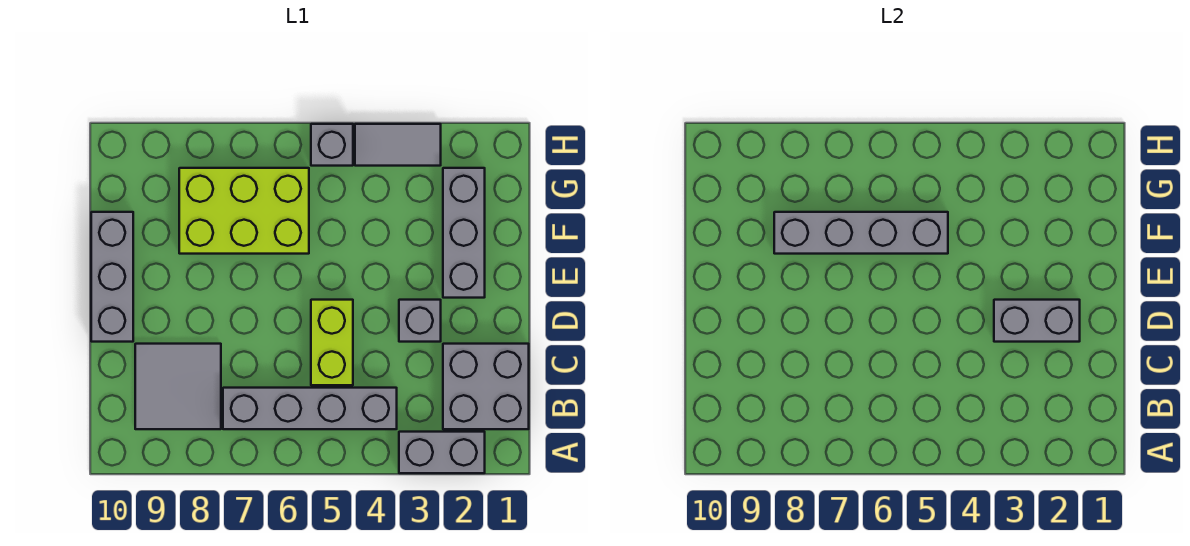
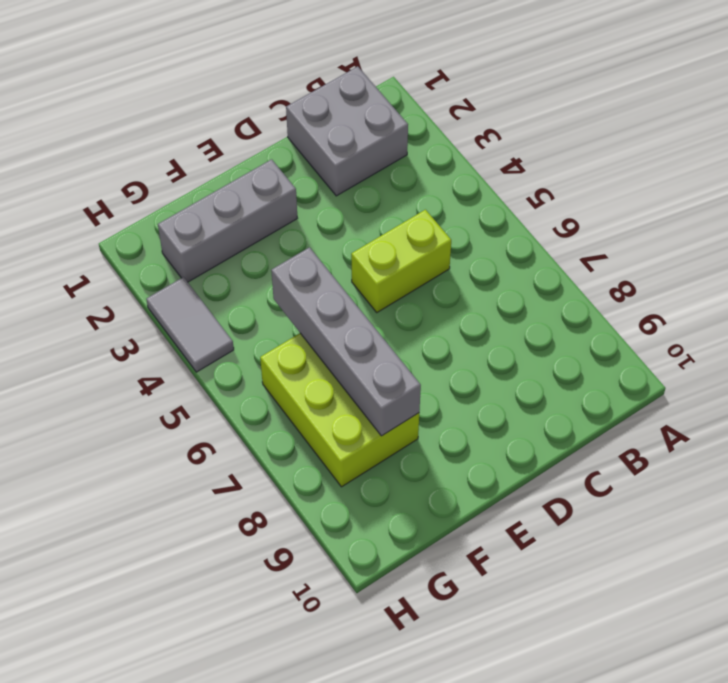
none -> grey brick A2:A3 level 1
none -> grey brick B4:B7 level 1
none -> grey tile B8:C9 level 1

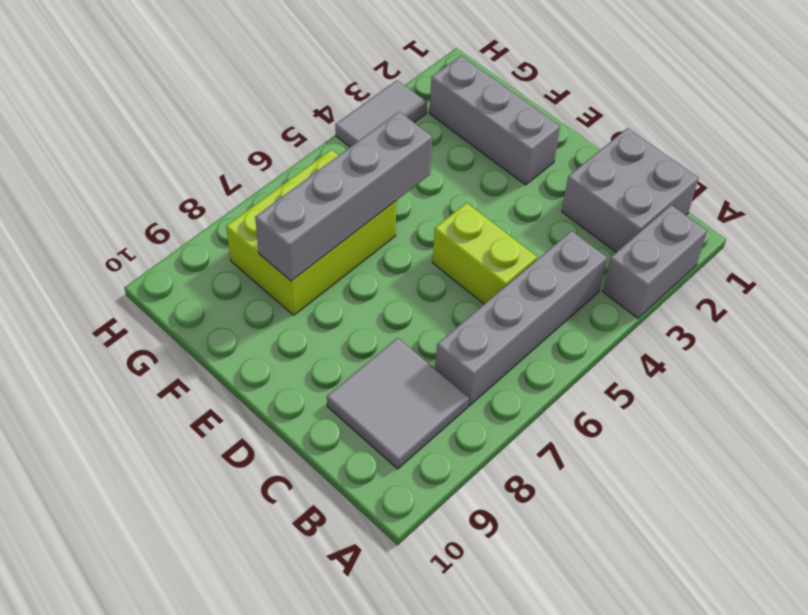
none -> grey brick D3 level 1
none -> grey brick D10:F10 level 1
none -> grey brick H5 level 1

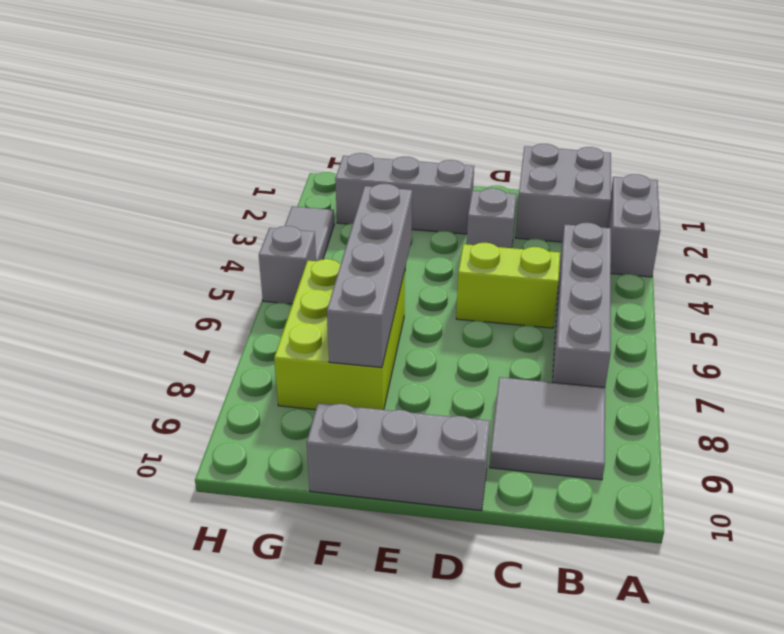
none -> grey brick D2:D3 level 2

